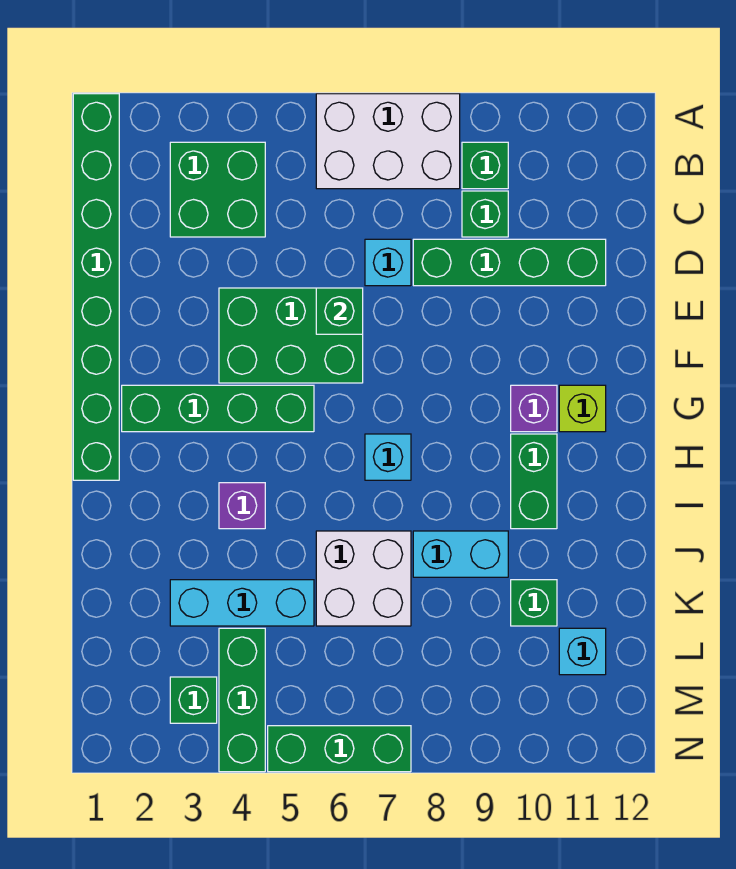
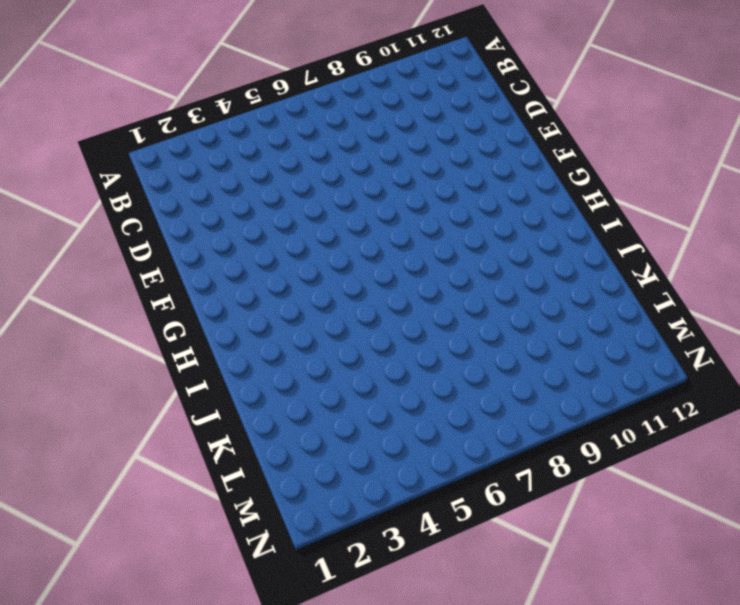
none -> green brick A1:H1 level 1
none -> white brick A6:B8 level 1
none -> green brick B3:C4 level 1

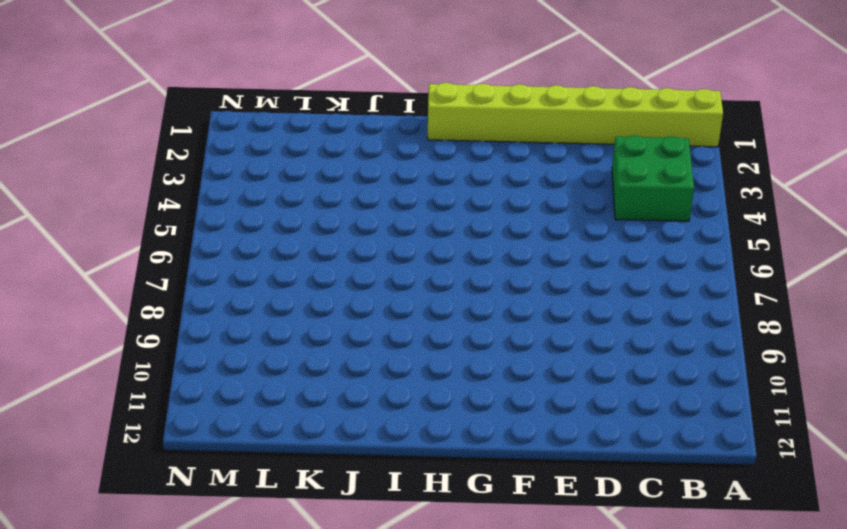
lime brick A1:H1 level 1 -> green brick A1:H1 level 1
none -> white brick A6:B8 level 1
none -> green brick B9 level 1
none -> green brick C9 level 1

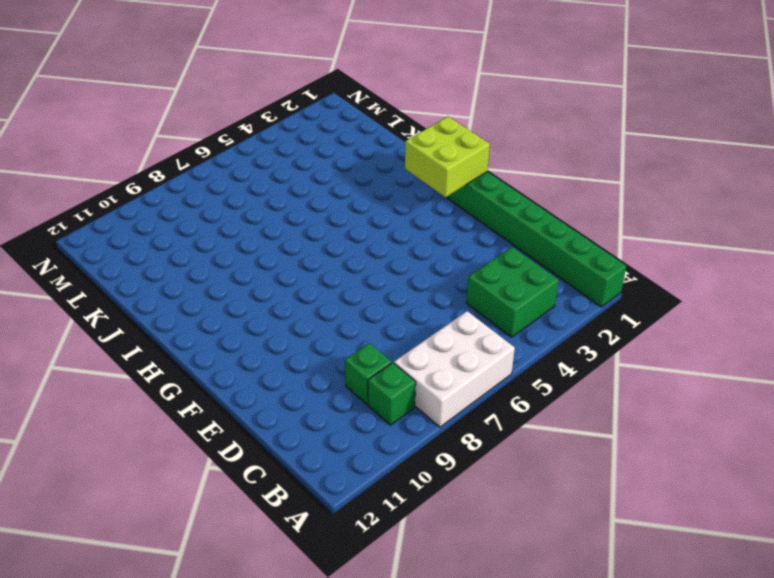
lime brick G1:H2 level 2 -> none
none -> cyan brick D7 level 1
none -> green brick D8:D11 level 1
none -> green brick E4:F6 level 1

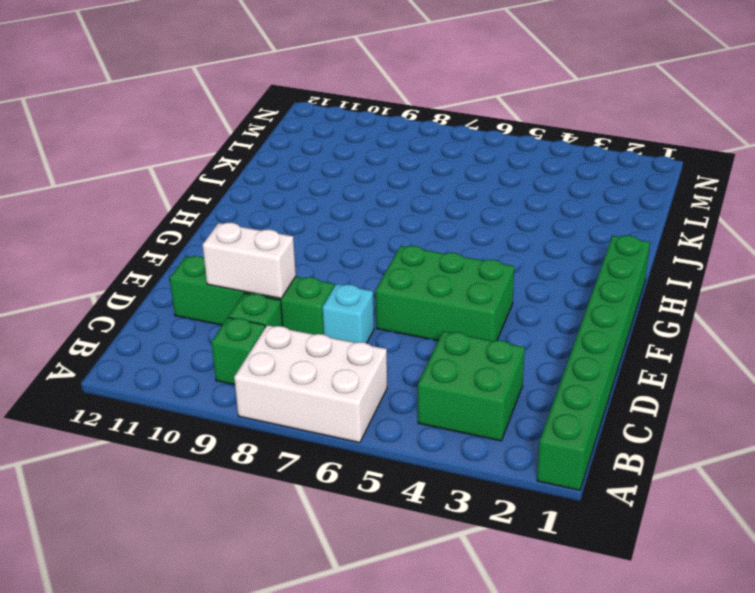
white brick D9:D10 level 2 -> none
none -> green brick G2:G5 level 1
none -> purple brick G10 level 1
none -> lime brick G11 level 1

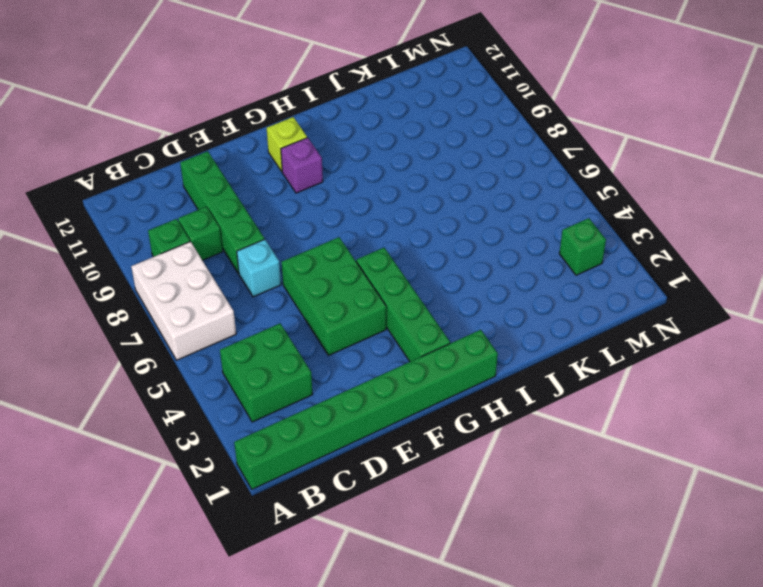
none -> cyan brick H7 level 1
none -> green brick H10:I10 level 1
none -> purple brick I4 level 1

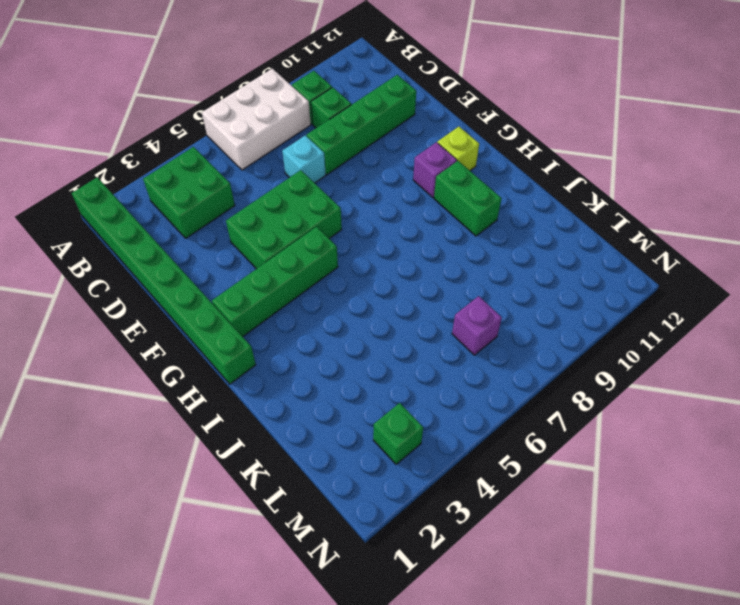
purple brick L7 level 1 -> purple brick I4 level 1
none -> cyan brick H7 level 1
none -> white brick J6:K7 level 1
none -> cyan brick J8:J9 level 1

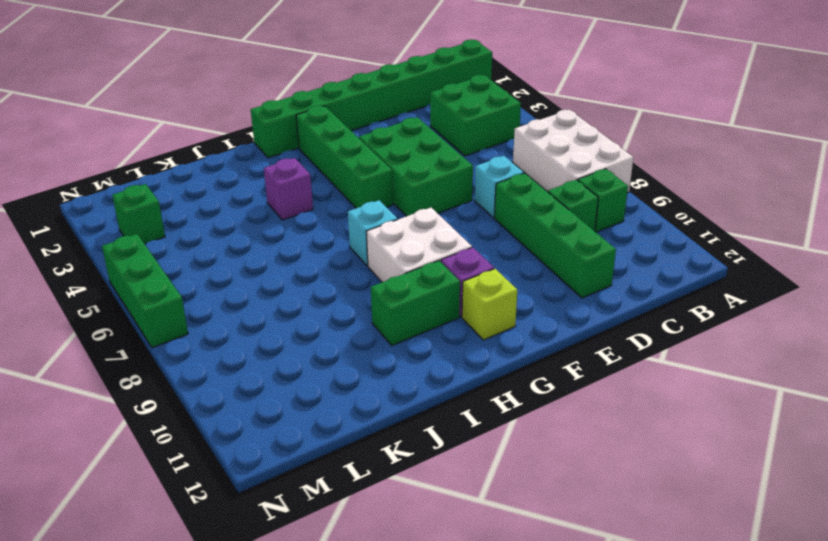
white brick G8:H9 level 1 -> white brick J6:K7 level 1
none -> cyan brick J8:J9 level 1
none -> cyan brick K3:K5 level 1
none -> green brick K10 level 1

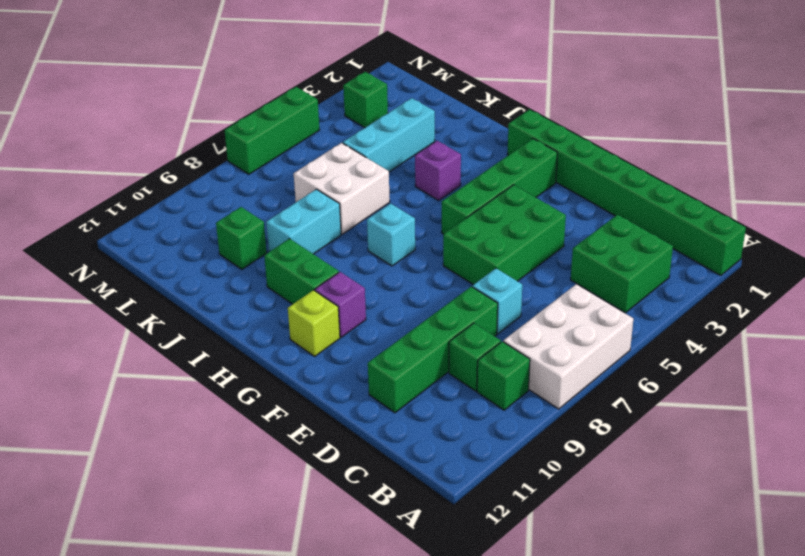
none -> green brick L4:N4 level 1
none -> cyan brick L11 level 1
none -> green brick E6 level 2

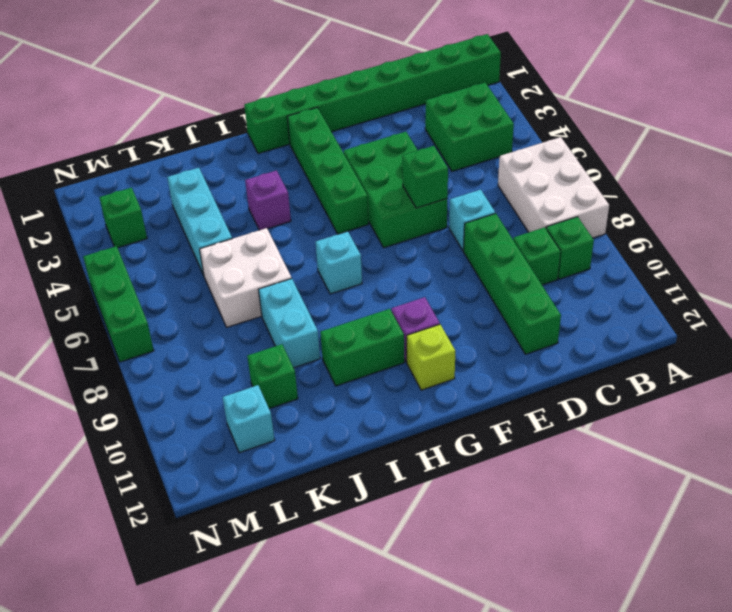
none -> green brick L4:N4 level 1

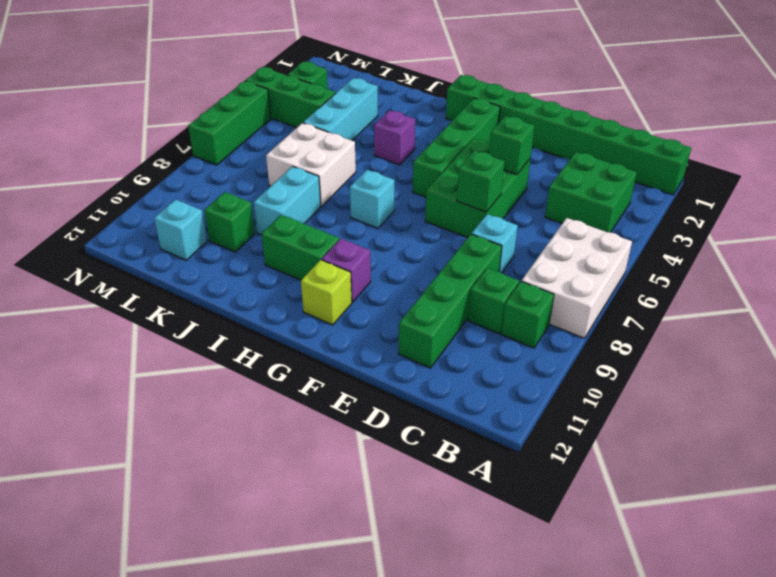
green brick E4 level 2 -> none

